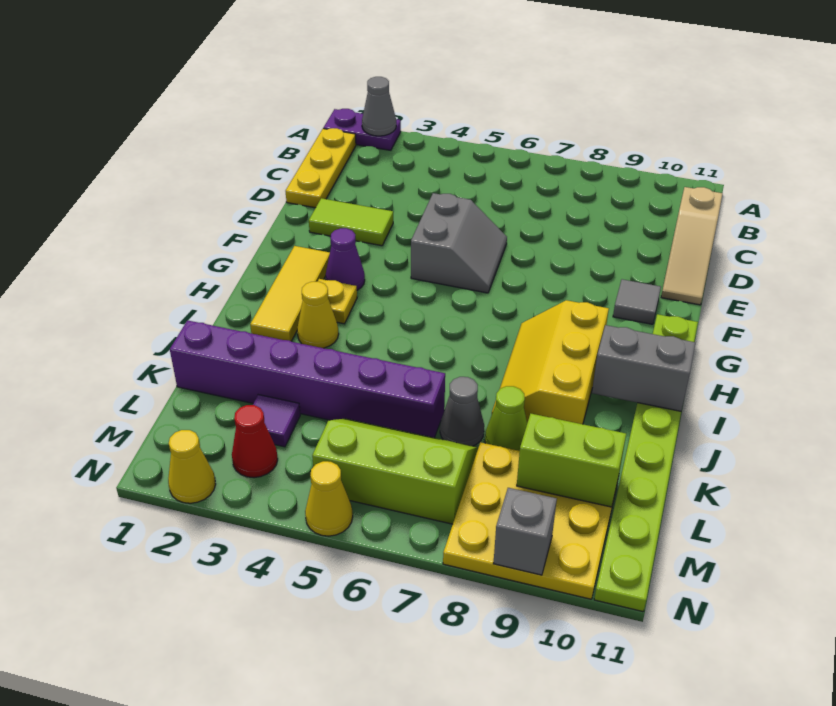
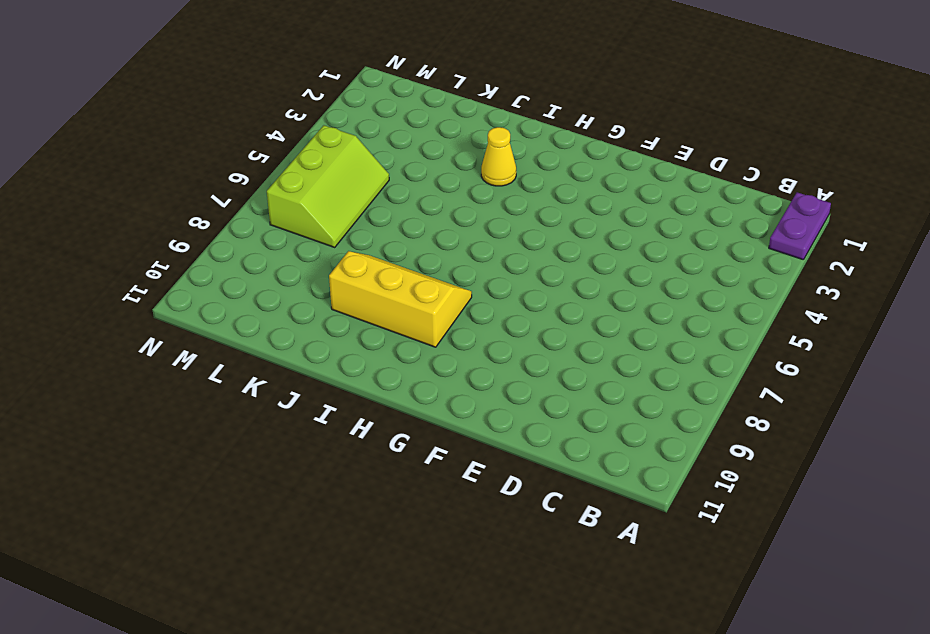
none -> yellow plate B1:D1 level 1
none -> tan slope C11:E11 level 1 top C
none -> lime tile E2:E3 level 1

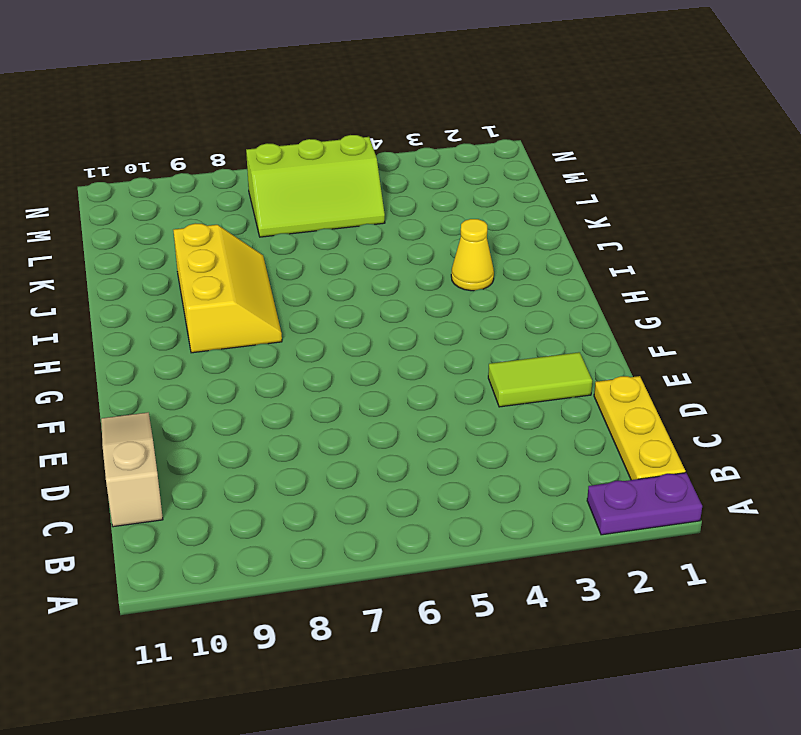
none -> grey slope E5:F6 level 1 top 5
none -> grey tile F10 level 1
none -> yellow tile G2:I2 level 1

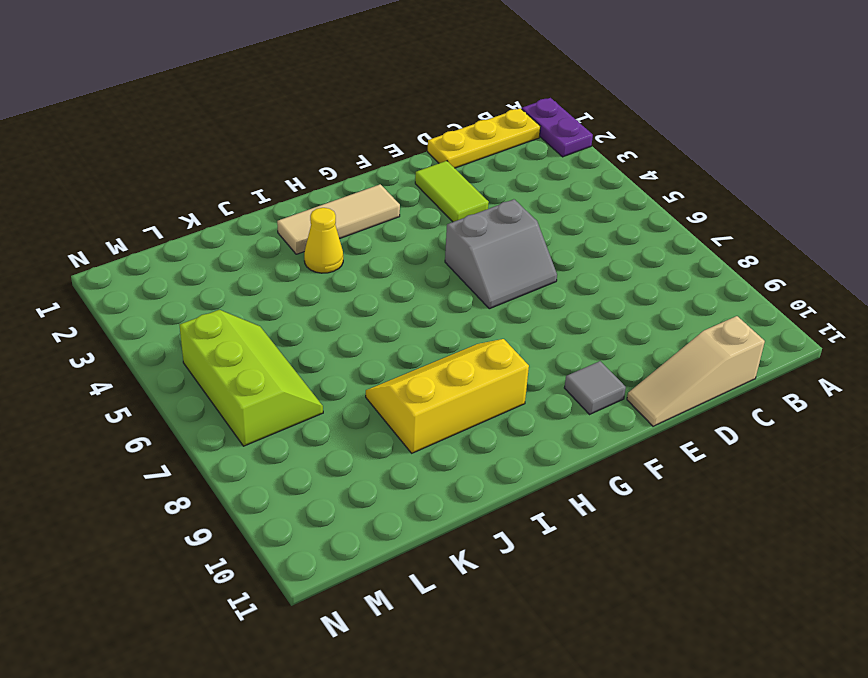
tan tile G2:I2 level 1 -> yellow tile G2:I2 level 1
none -> purple cone G3 level 1
none -> lime plate G11:N11 level 1
none -> yellow plate H3 level 1

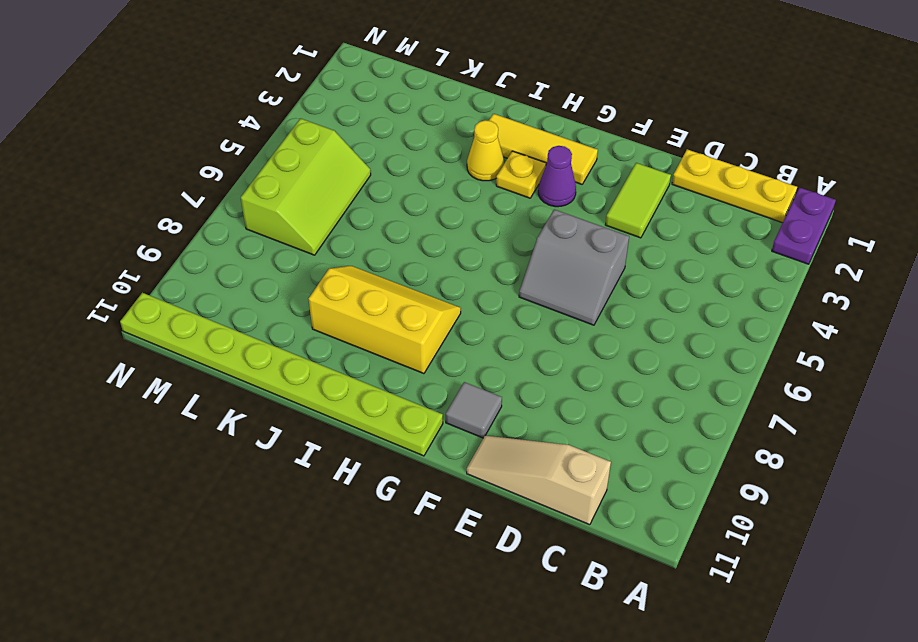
none -> purple brick K1:K6 level 1
none -> grey cone K7 level 1
none -> lime cone K8 level 1

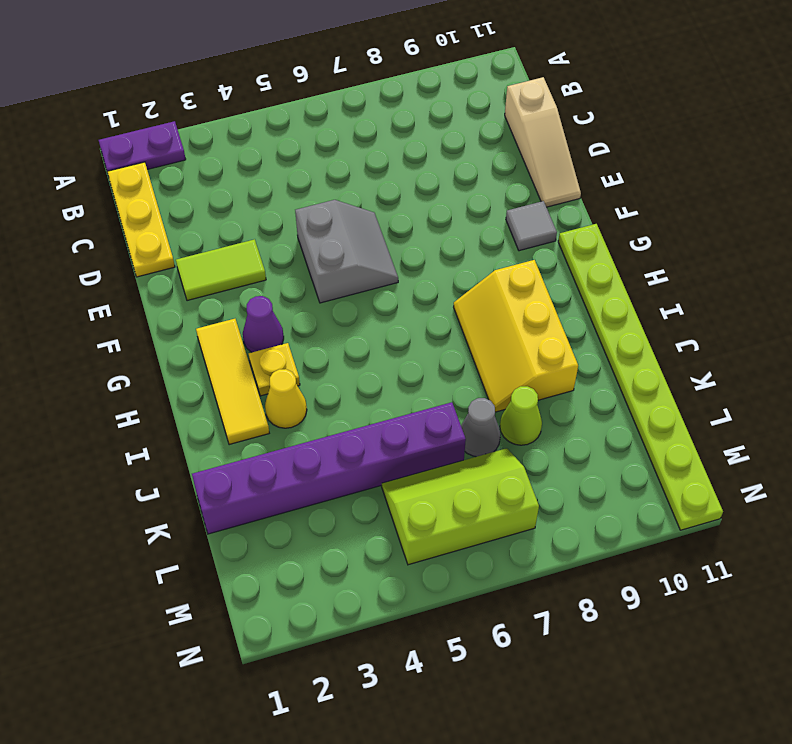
none -> purple tile L3 level 1
none -> yellow plate L8:N10 level 1
none -> red cone M3 level 1

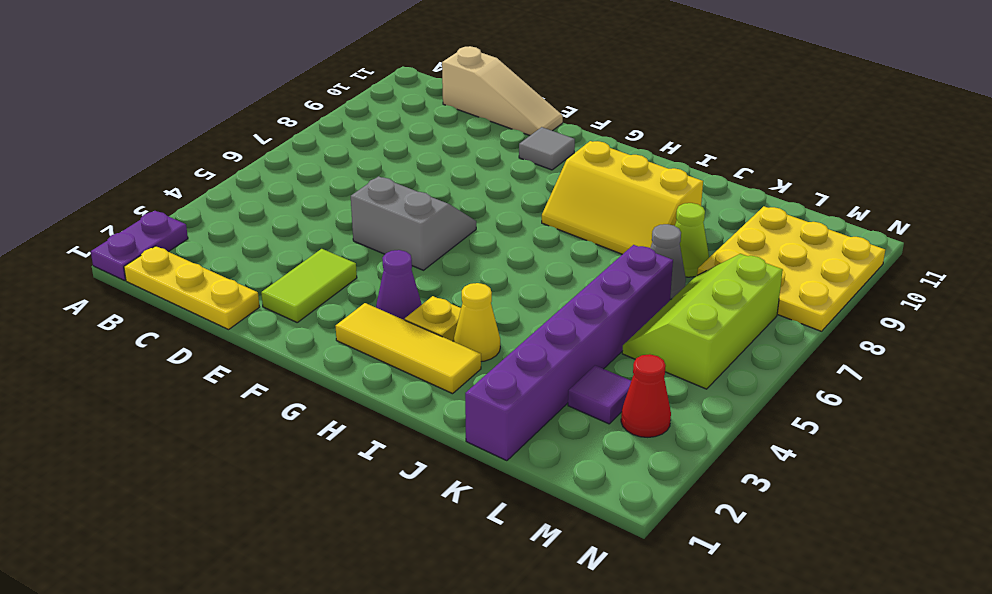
none -> lime plate G11:N11 level 1
none -> yellow cone N2 level 1
none -> yellow cone N5 level 1

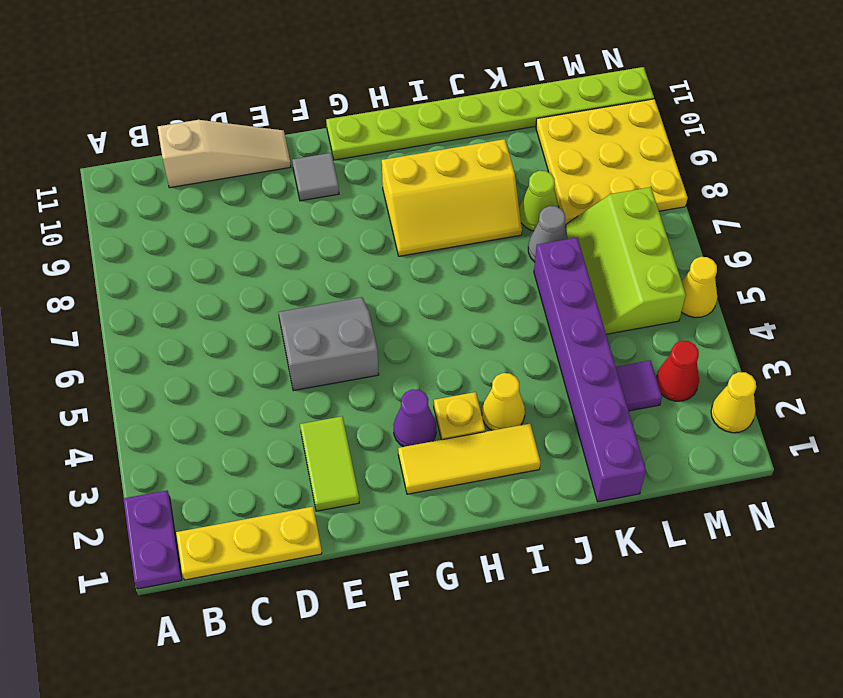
none -> grey cone A2 level 2
none -> grey brick I10:I11 level 2
none -> lime brick L9:L10 level 2

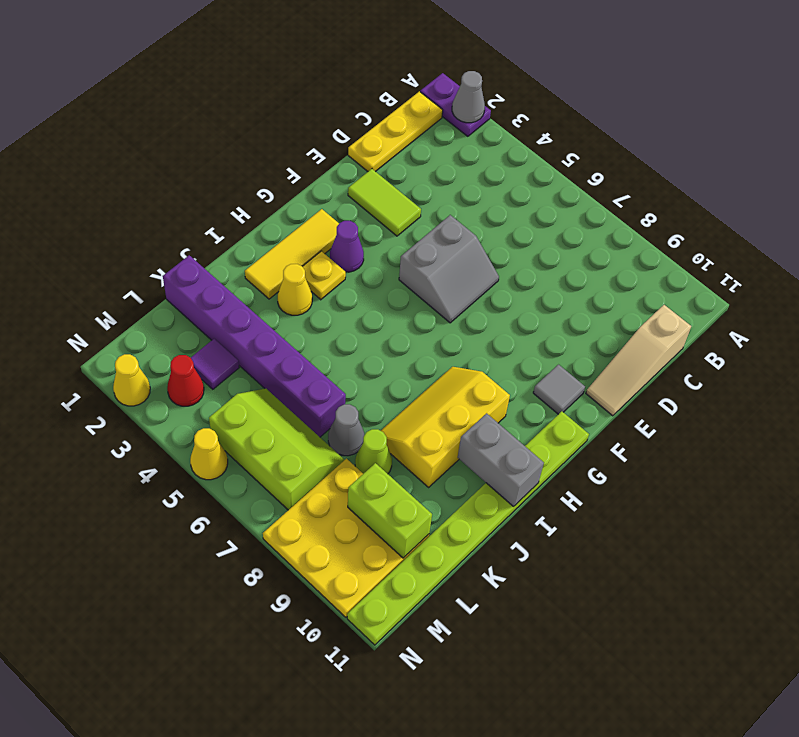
none -> grey brick N9 level 2

